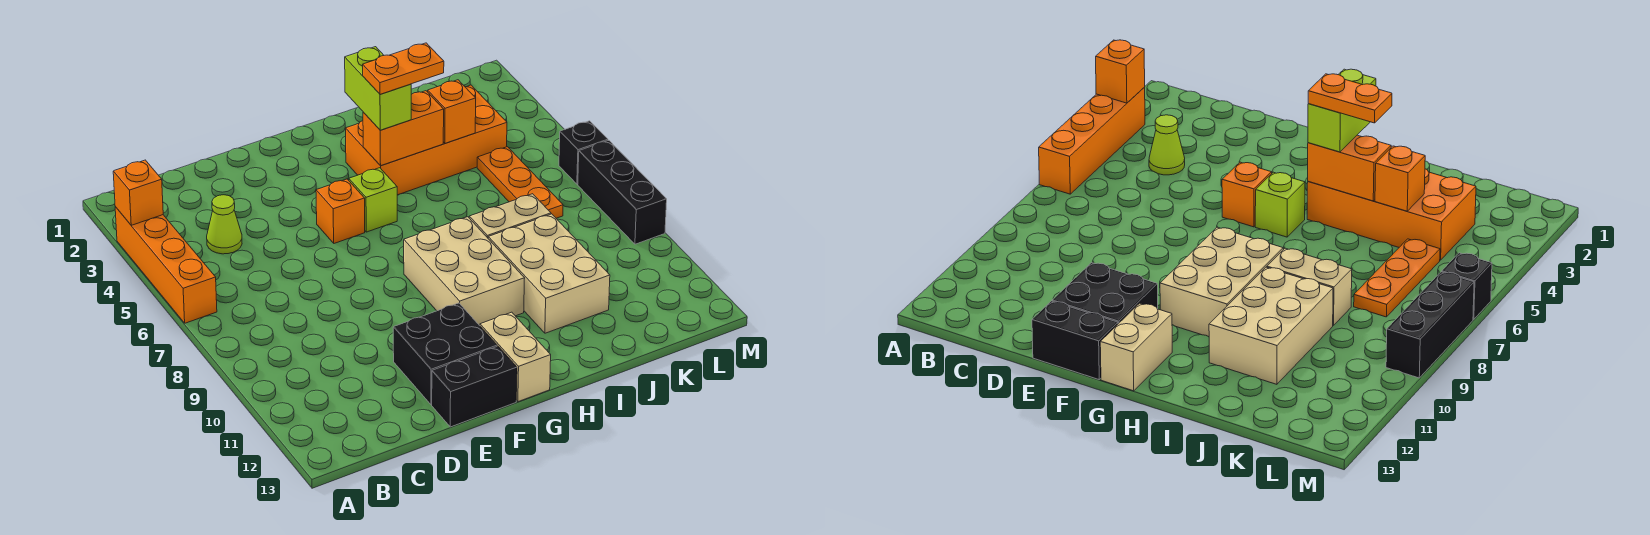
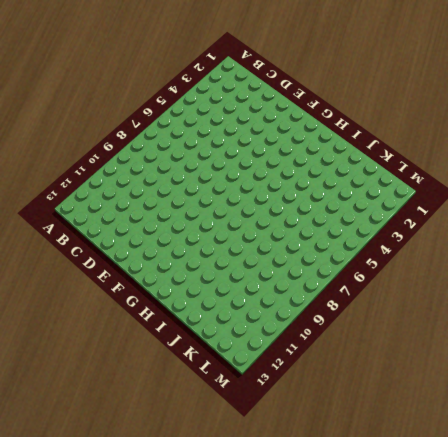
none -> orange brick A3:A6 level 1
none -> lime cone C4 level 1
none -> black brick E11:F12 level 1

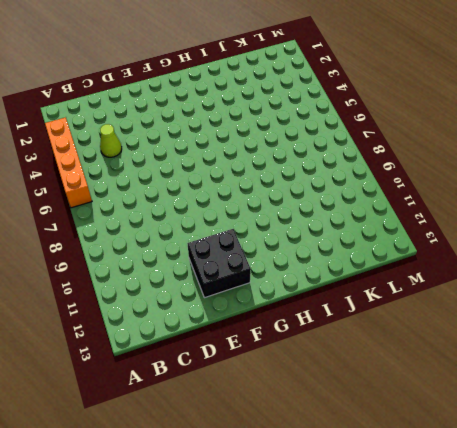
none -> black brick E13:F13 level 1
none -> orange brick F5 level 1
none -> lime brick G5 level 1

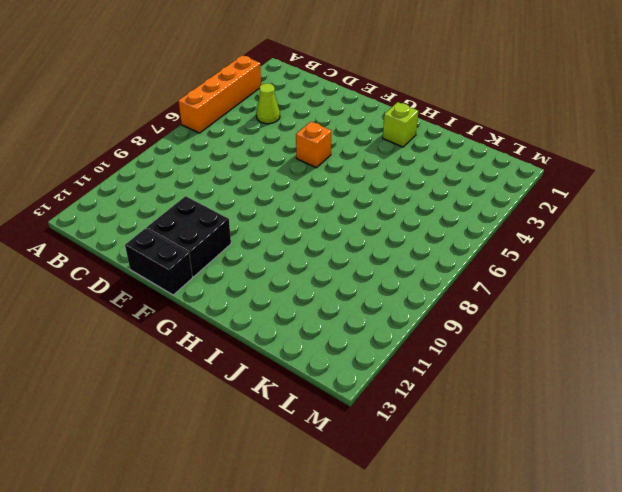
lime brick H2 level 1 -> lime brick G5 level 1
none -> tan brick G8:H10 level 1
none -> tan brick G12:G13 level 1
none -> orange brick H3:K4 level 1

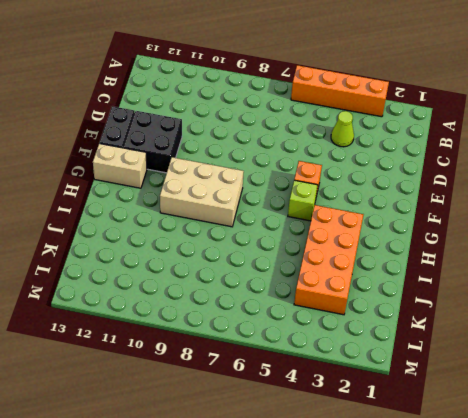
none -> tan brick I8:J8 level 1
none -> tan brick I9:J11 level 1
none -> orange plate K5:K7 level 1

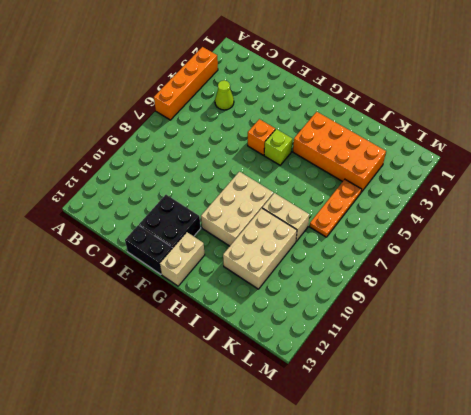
none -> black brick M6 level 1
none -> black brick M7:M9 level 1
none -> orange brick A3 level 2

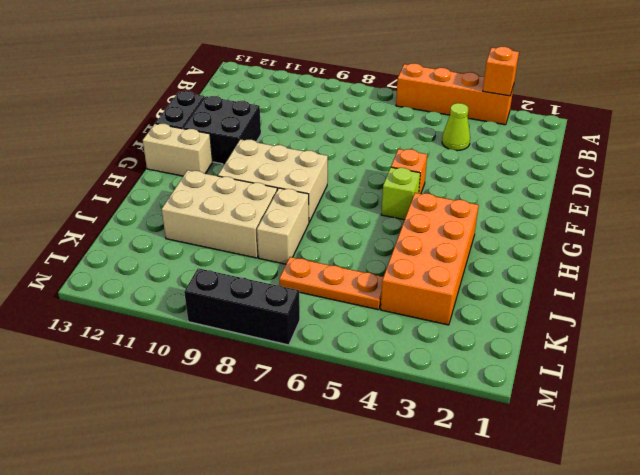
none -> black brick M6 level 1
none -> orange brick H4:I4 level 2
none -> orange brick J4 level 2

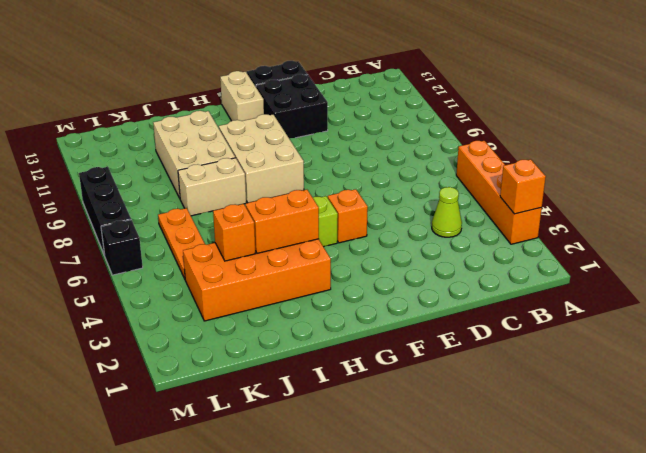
none -> lime brick H3:H4 level 3
none -> orange plate H4:I4 level 4

